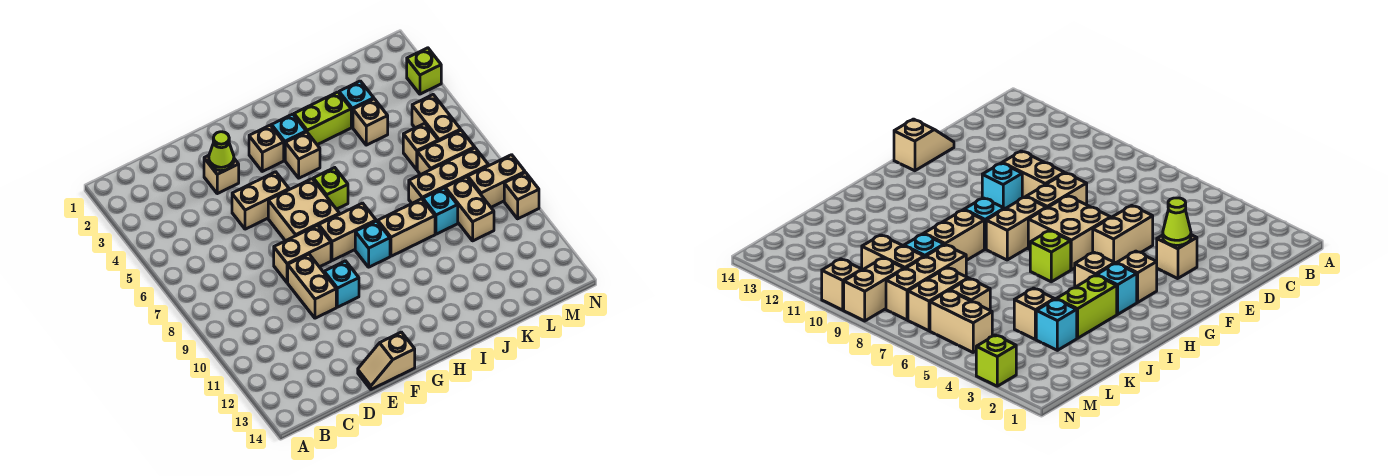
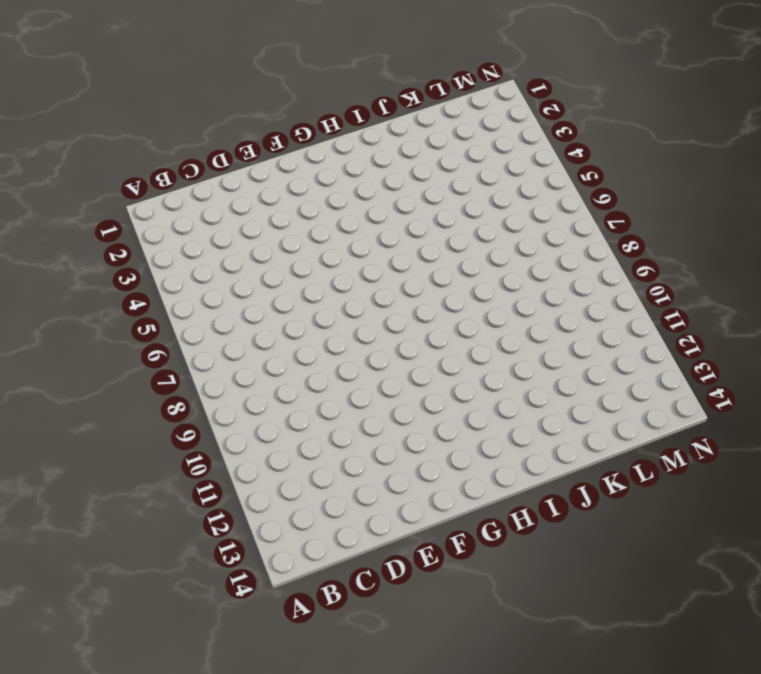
none -> tan brick E3 level 1
none -> tan brick E5:F5 level 1
none -> tan brick E8:F8 level 1

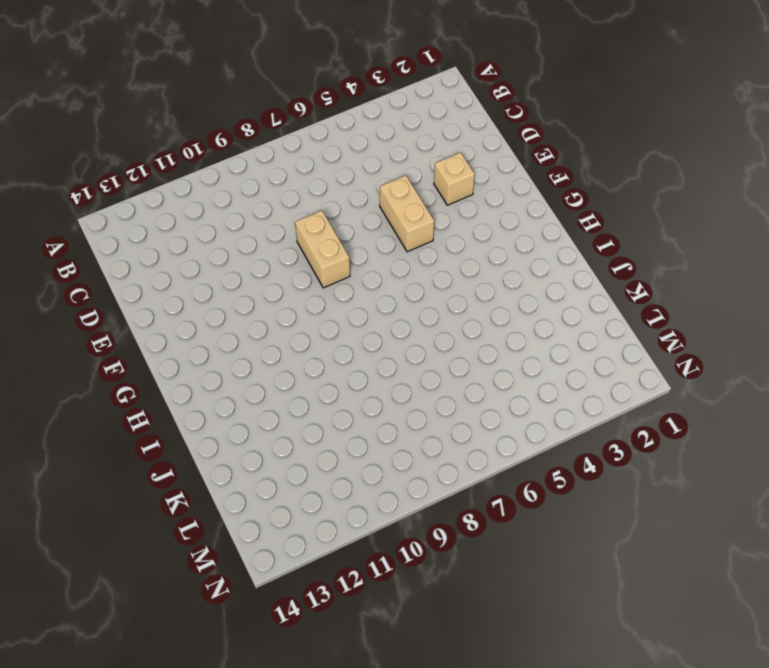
none -> tan brick E9:E10 level 1
none -> tan slope E14:F14 level 1 top F
none -> tan brick F6:G7 level 1

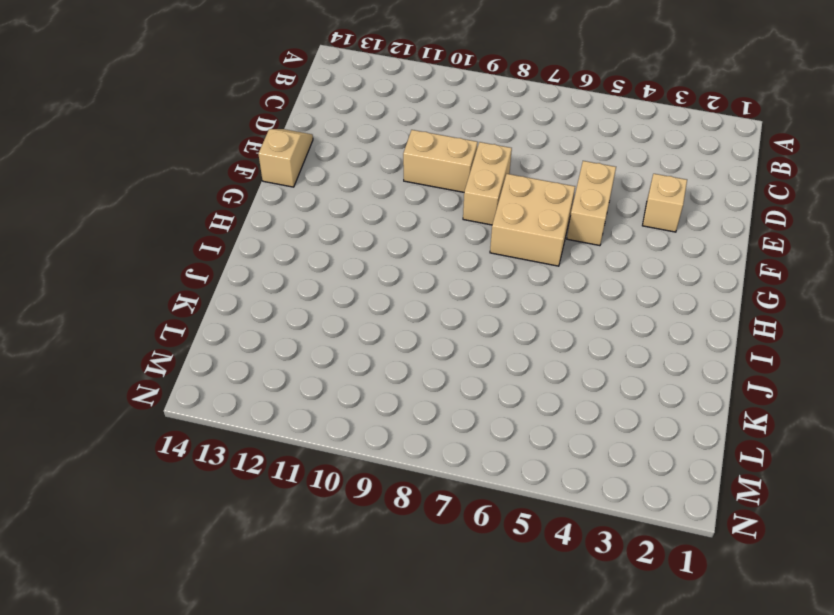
none -> cyan brick F10 level 1
none -> tan brick G3 level 1
none -> tan brick G8:H8 level 1

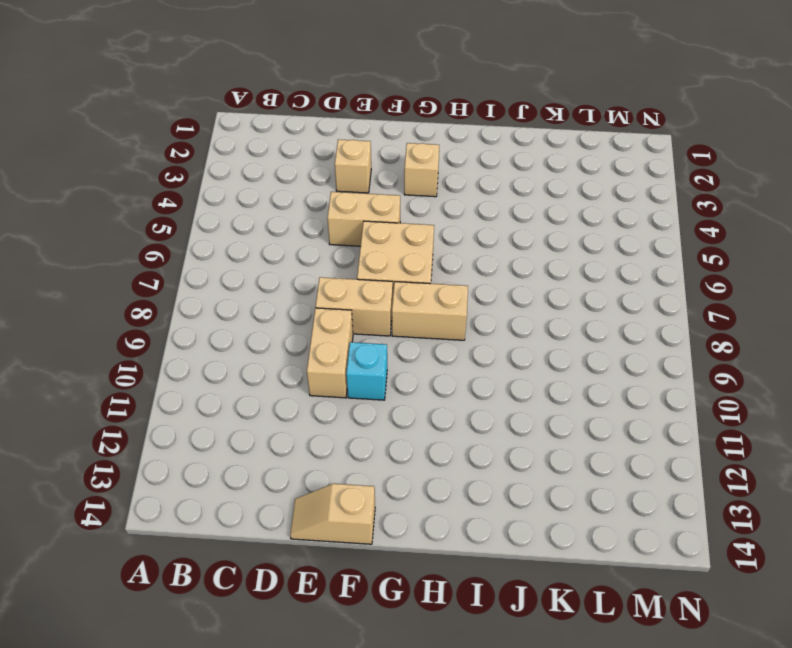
none -> cyan brick H3 level 1
none -> tan brick H4 level 1
none -> lime brick H6 level 1

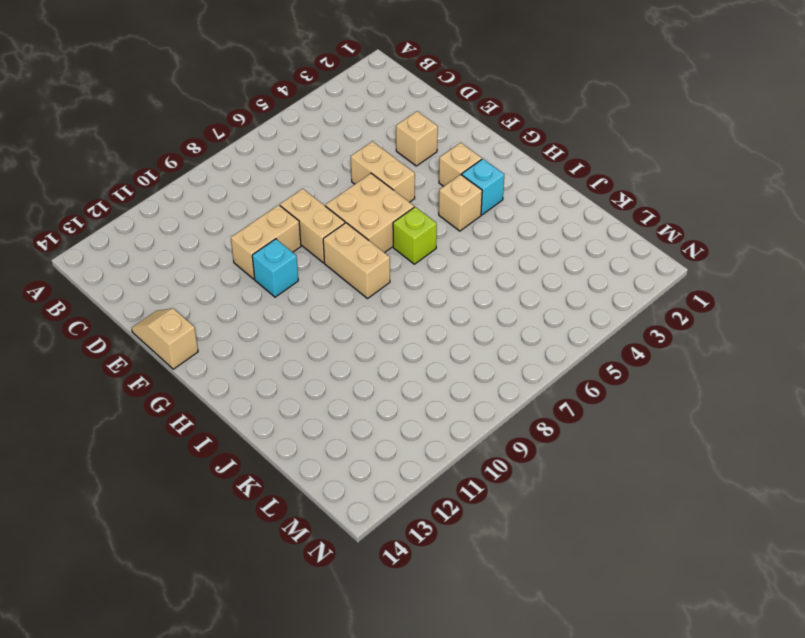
none -> cyan brick H9 level 1
none -> lime brick I3:J3 level 1
none -> tan brick I9:J9 level 1

